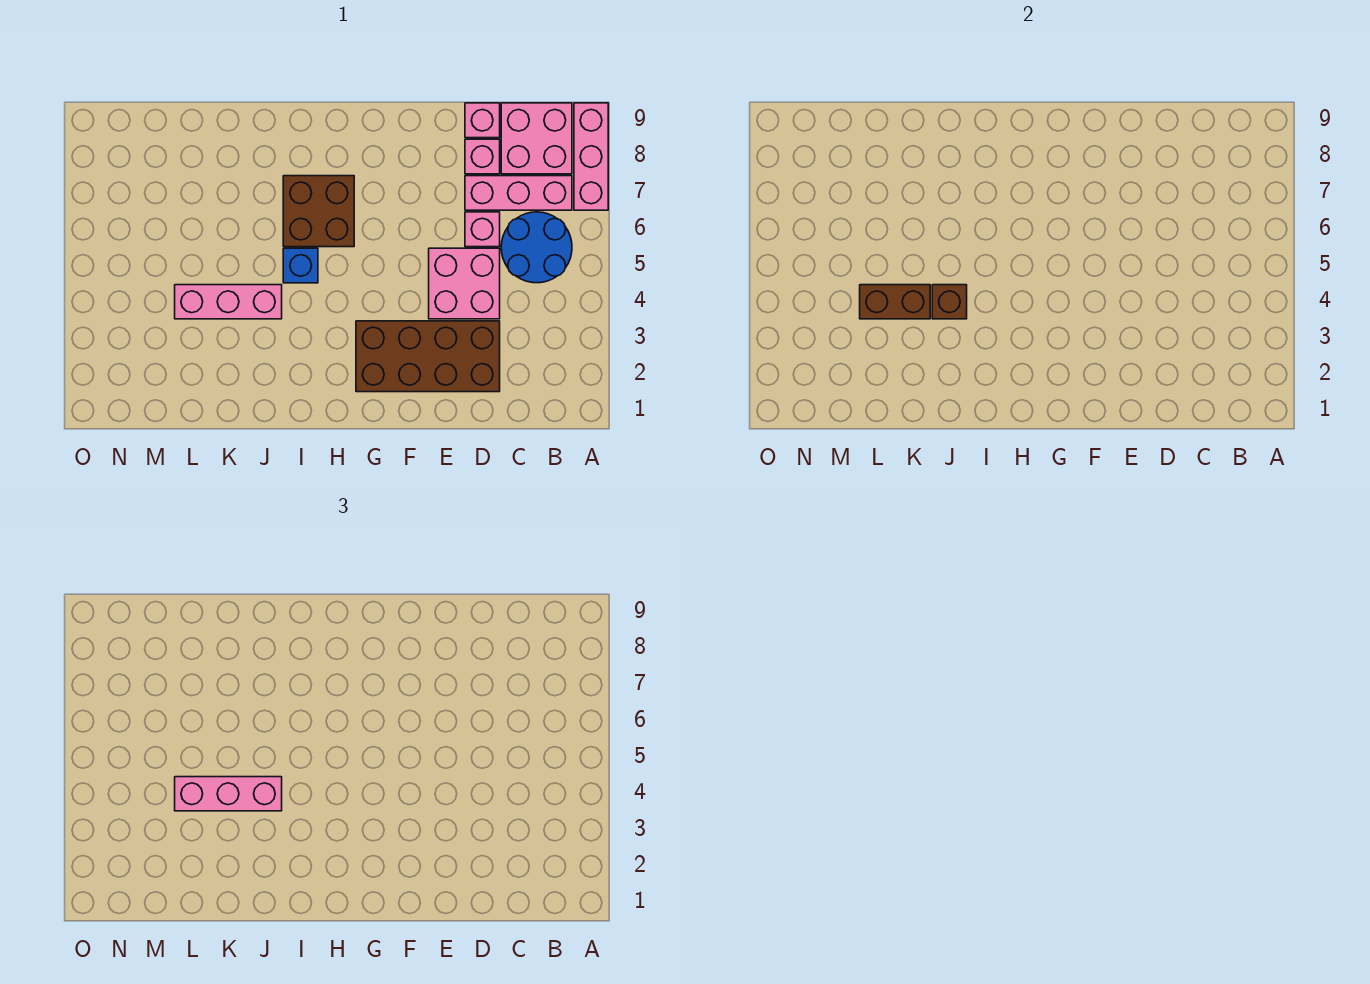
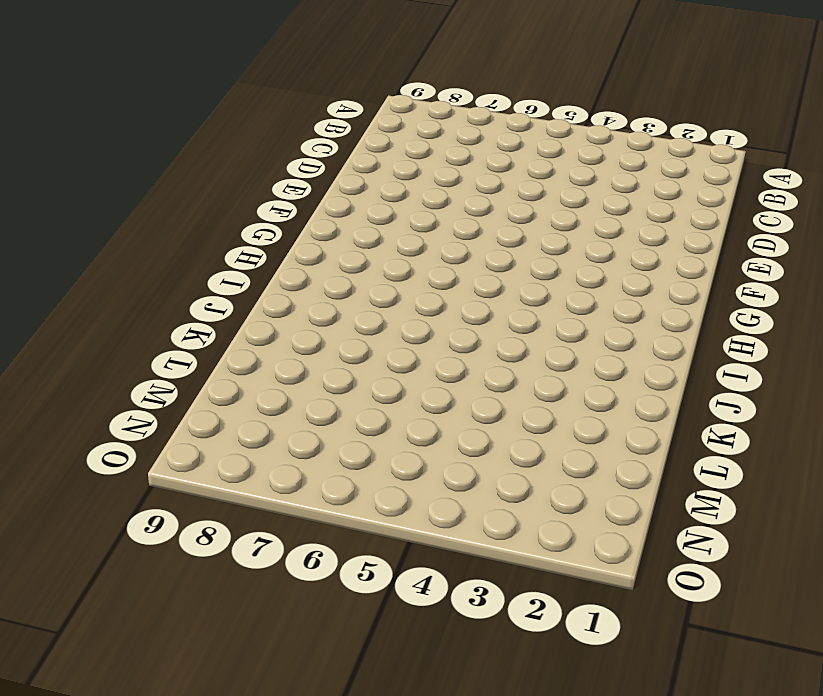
none -> pink brick A7:A9 level 1
none -> blue round brick B5:C6 level 1
none -> pink brick B7:D7 level 1

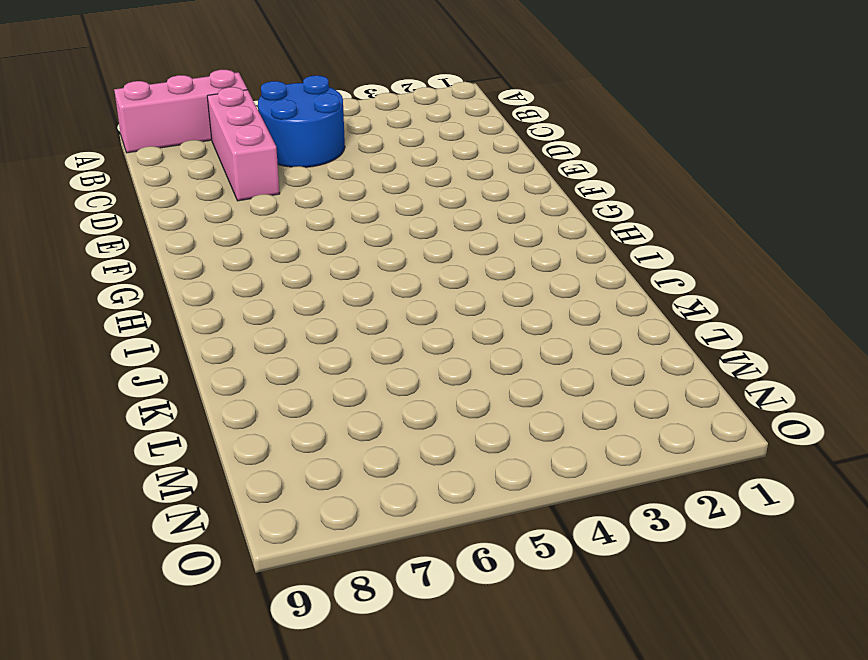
none -> pink brick B8:C9 level 1
none -> brown brick D2:G3 level 1
none -> pink brick D4:E5 level 1

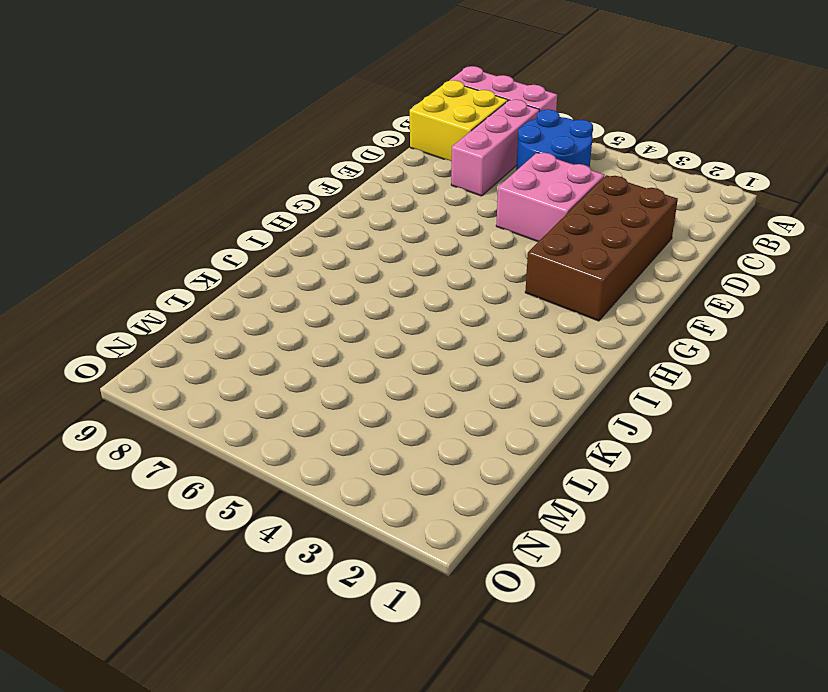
yellow brick B8:C9 level 1 -> pink brick B8:C9 level 1
none -> pink brick D6 level 1
none -> pink brick D8 level 1
none -> pink brick D9 level 1

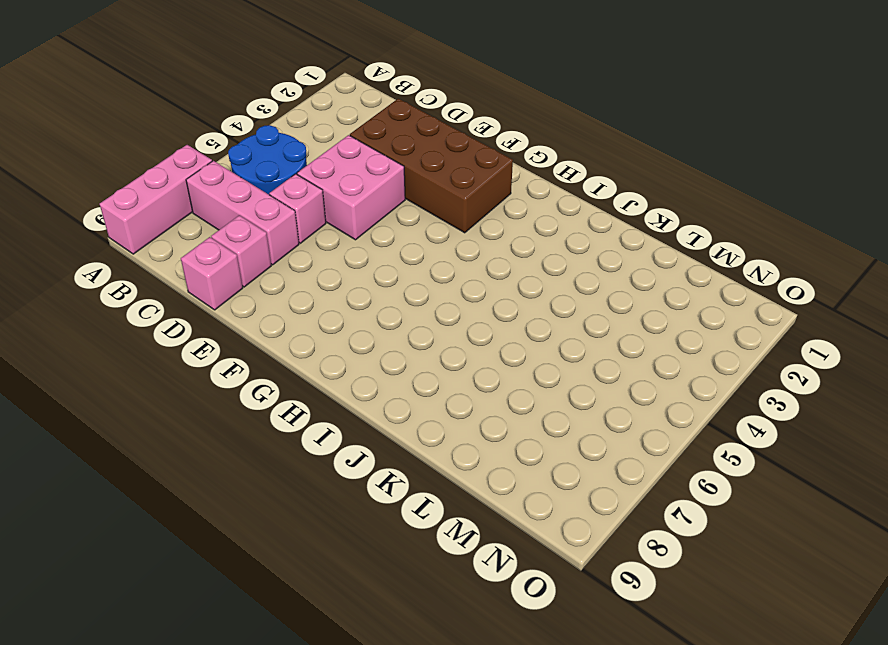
none -> pink brick B8:C9 level 1
none -> brown brick H6:I7 level 1
none -> blue brick I5 level 1

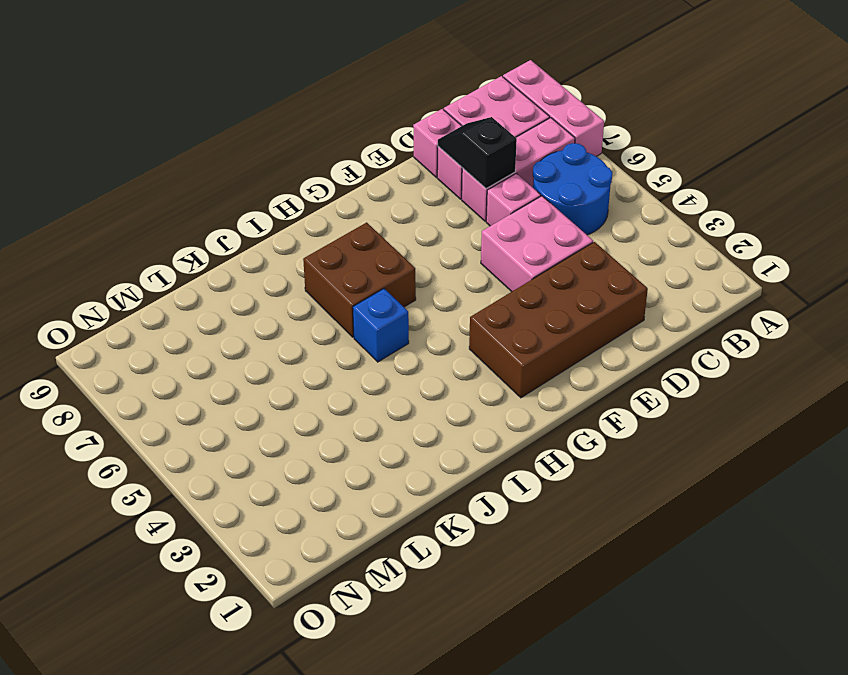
black slope D7:D8 level 2 top 7 -> none
none -> pink brick J4:L4 level 1
none -> brown brick J4 level 2
none -> brown brick K4:L4 level 2

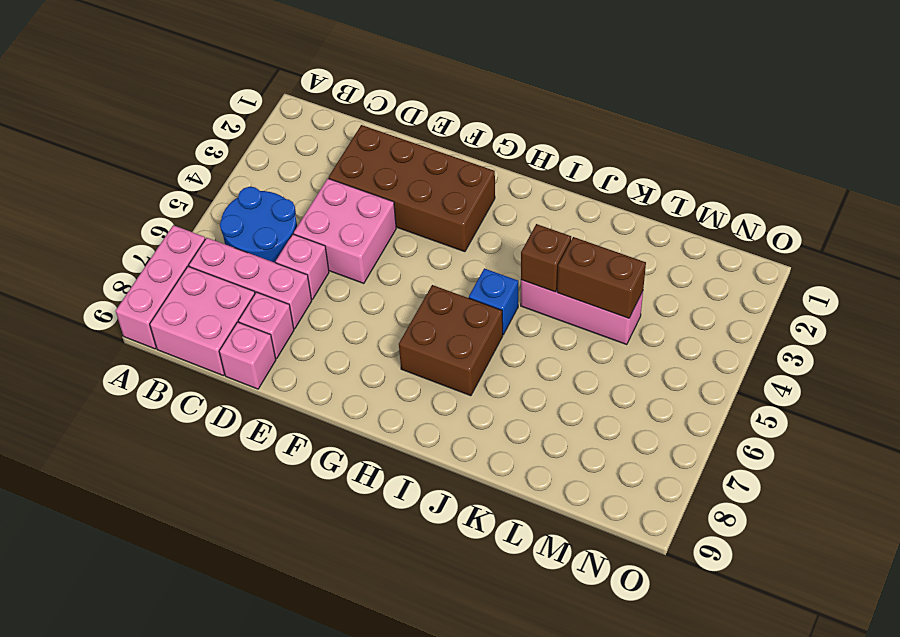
none -> pink brick J4:L4 level 3

